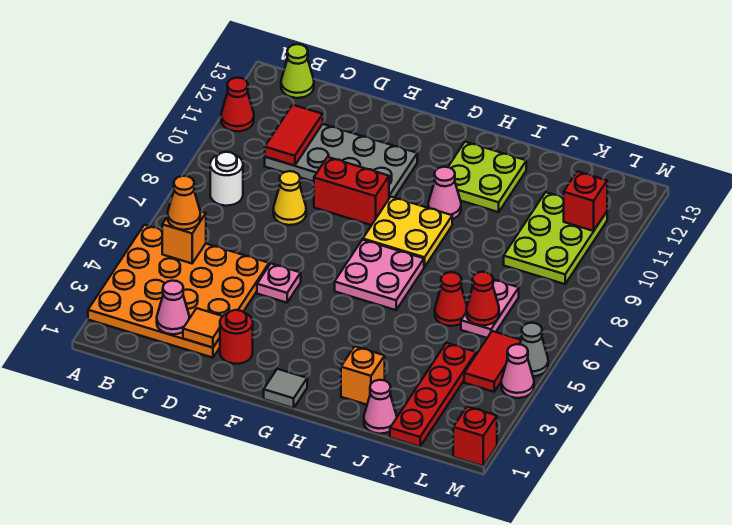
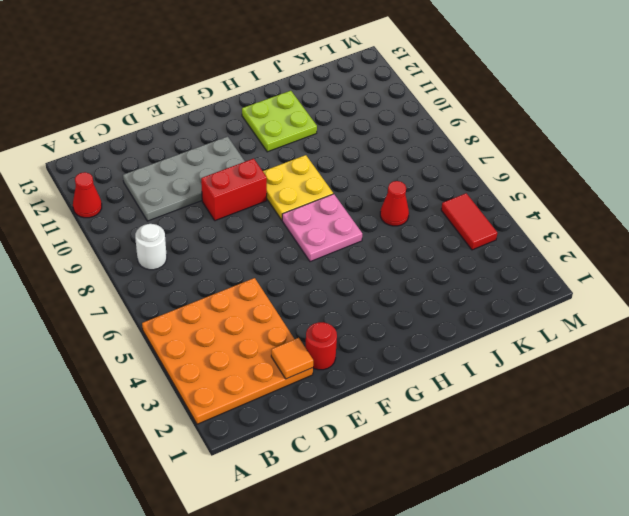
none -> lime cone B13 level 1
none -> yellow cone D8 level 1
none -> pink plate E5 level 1
none -> grey tile G1 level 1

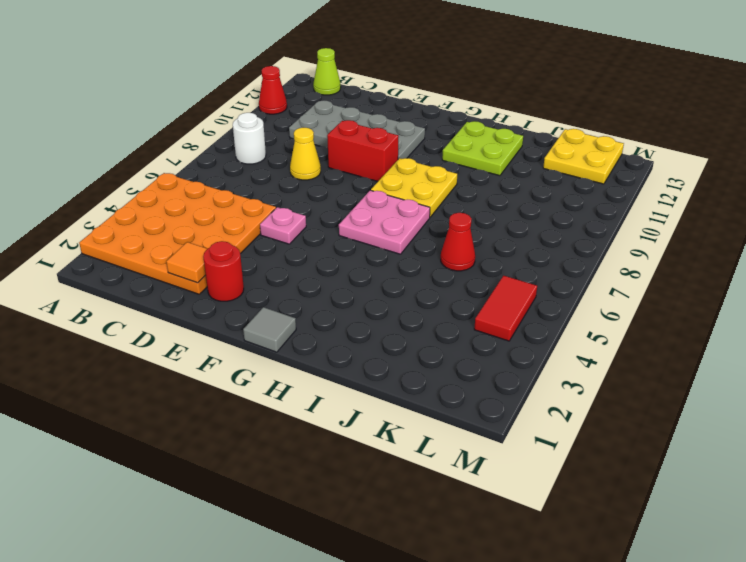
yellow plate K12:L13 level 1 -> none
none -> pink cone H10 level 1
none -> orange brick I2 level 1
none -> pink cone J1 level 1
none -> red plate K1:K4 level 1

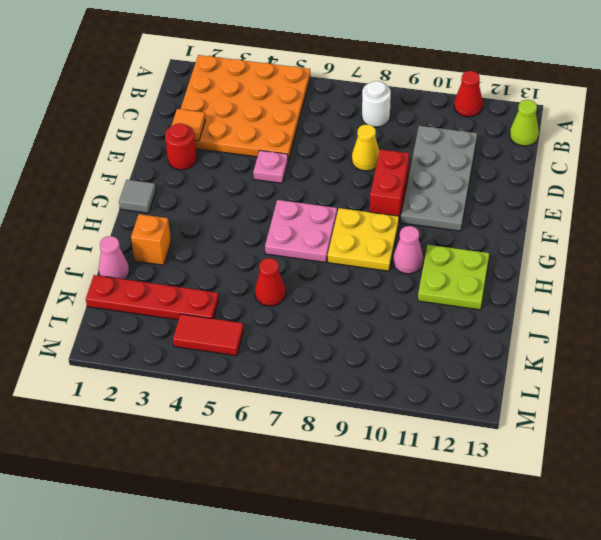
none -> pink plate K6:K7 level 1
none -> lime plate K9:L11 level 1
none -> red brick M1 level 1
none -> pink cone M4 level 1

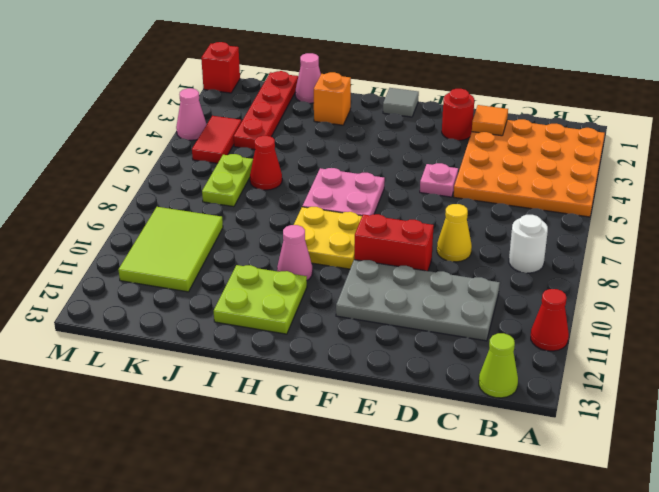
lime plate K6:K7 level 1 -> pink plate K6:K7 level 1
lime tile K9:L11 level 1 -> lime plate K9:L11 level 1
none -> grey cone M5 level 1
none -> orange brick B5 level 2
none -> pink cone C2 level 2
none -> red tile C10:C11 level 2

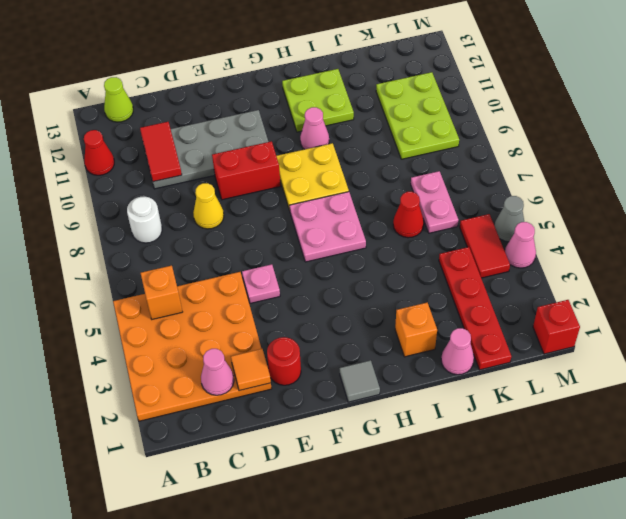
none -> red cone K6 level 2
none -> red brick L11 level 2
none -> orange cone B5 level 3

